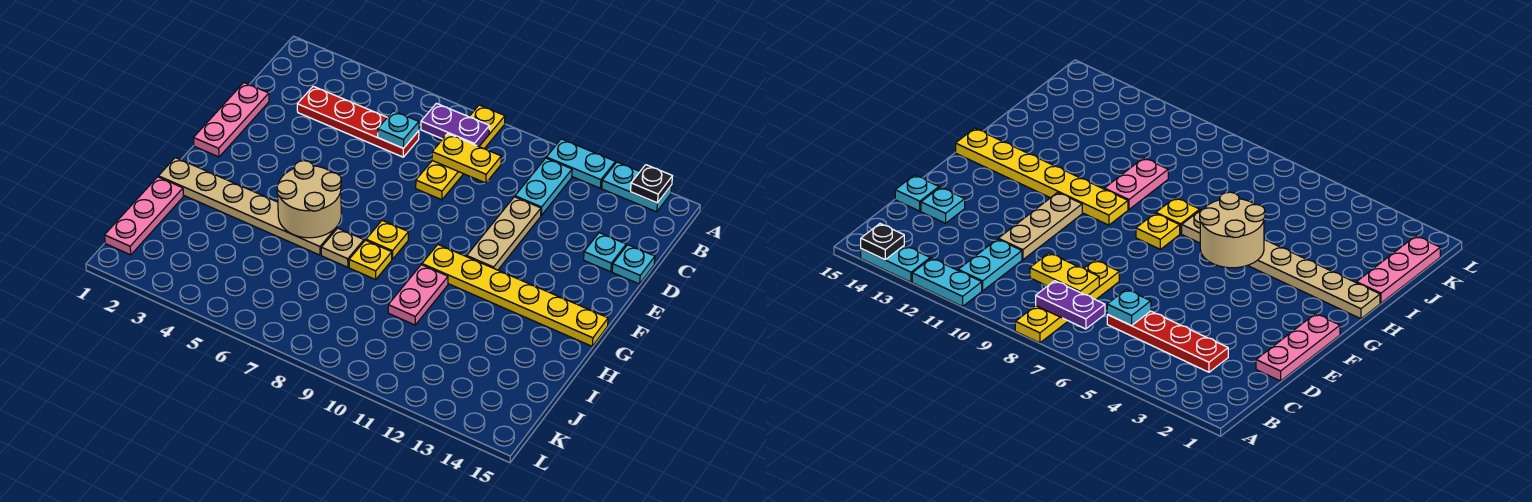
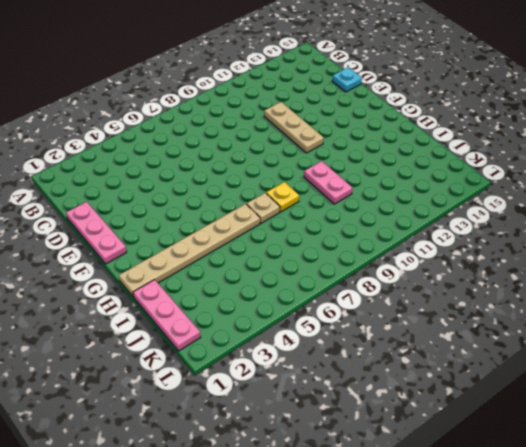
none -> yellow plate A8:D8 level 1
none -> cyan plate A11:A12 level 1
none -> cyan plate A13:A14 level 1

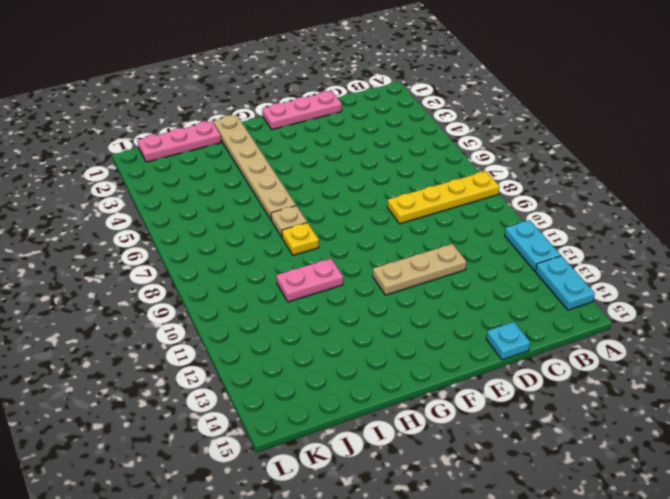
none -> cyan plate B11:C11 level 1
none -> red plate C3:C6 level 1
none -> cyan plate D14 level 1

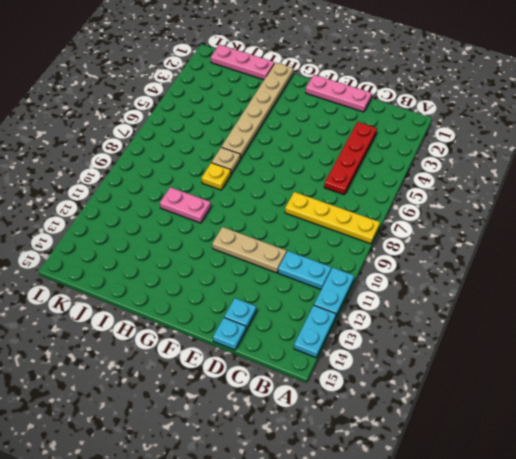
none -> yellow plate G8 level 1
none -> yellow plate G10:G15 level 1
none -> black plate A14 level 2

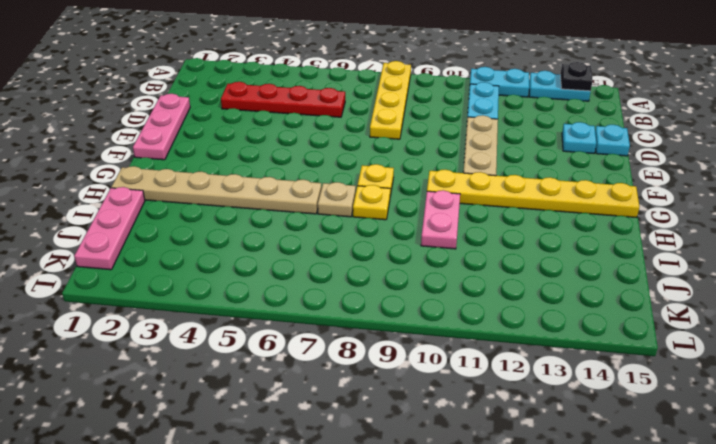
none -> purple plate B7:B8 level 2
none -> cyan plate C6 level 2
none -> yellow plate C8:C9 level 2

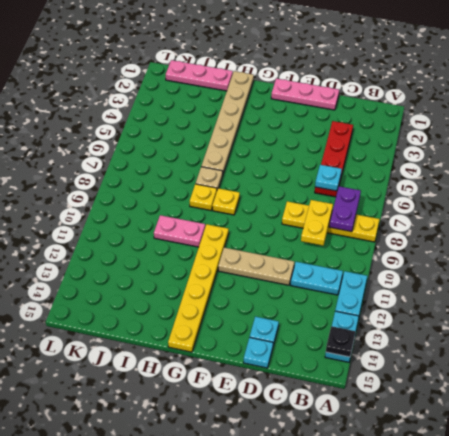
none -> tan round brick G5:H6 level 2

